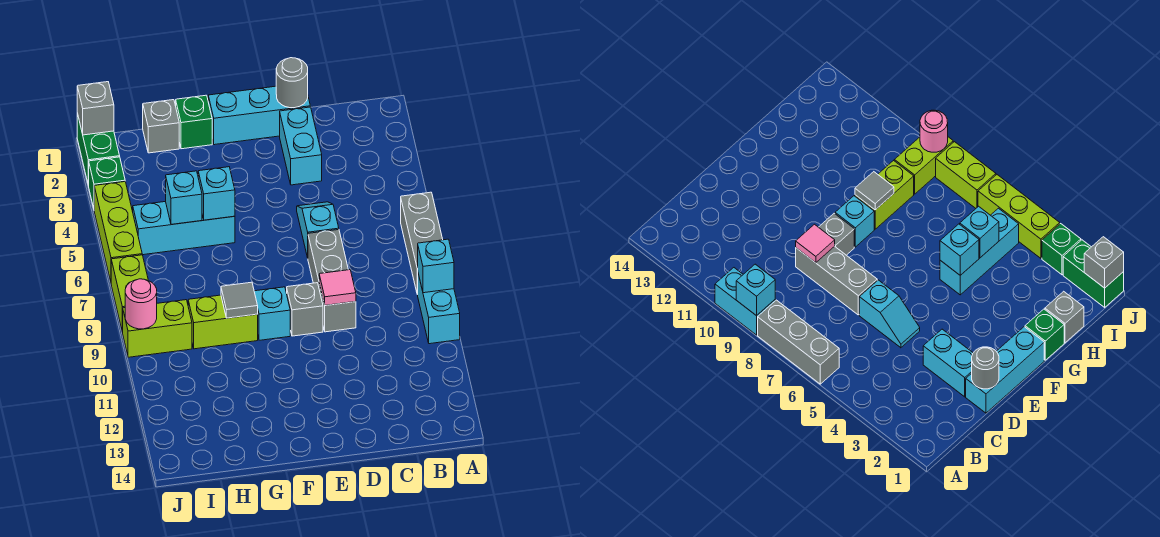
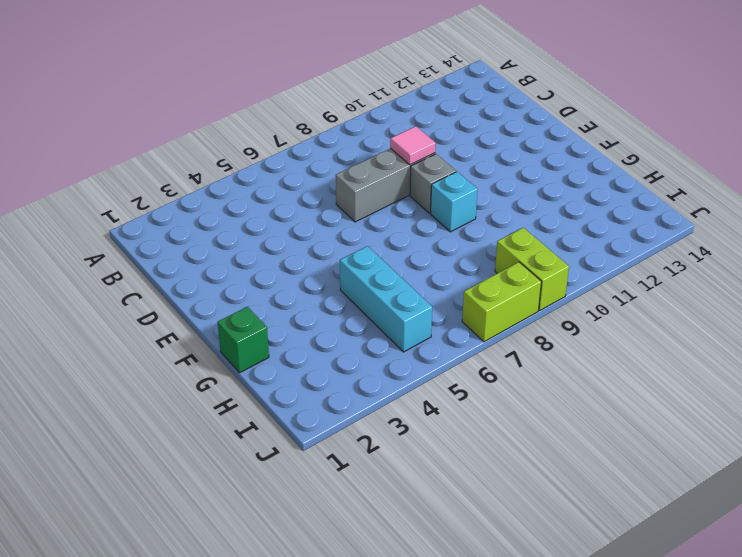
none -> grey brick A6:A8 level 1
none -> cyan brick A9:A10 level 1
none -> cyan brick D1:F1 level 1

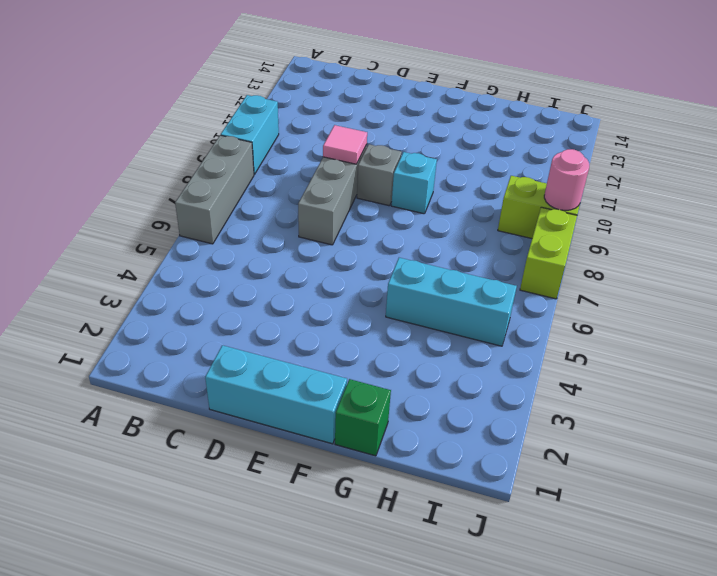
none -> cyan brick D2:D3 level 1
none -> cyan slope D5:D6 level 1 top 6
none -> lime brick G9:H9 level 1

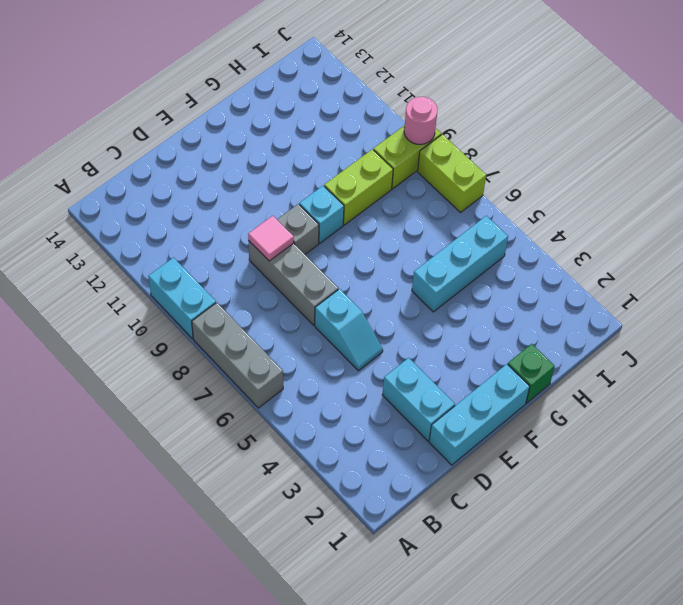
none -> grey brick H1 level 1
none -> green brick J1:J2 level 1
none -> green brick J3 level 1

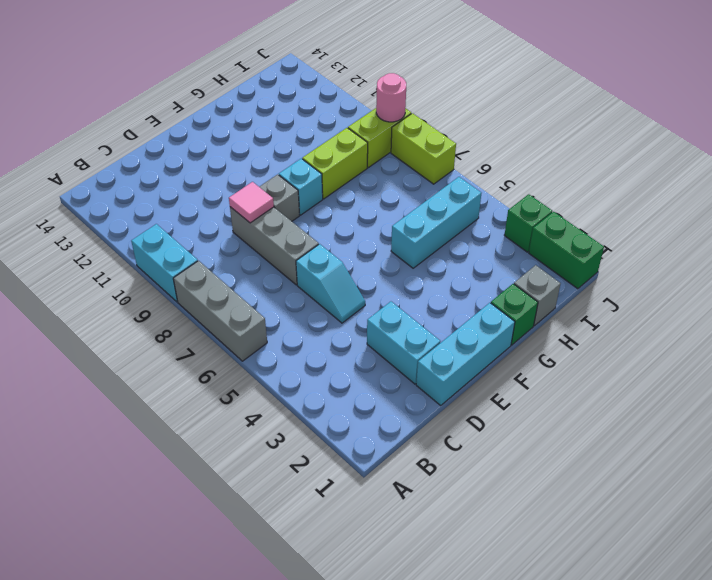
none -> lime brick J4:J6 level 1
none -> cyan brick A9 level 2
none -> grey round brick D1 level 2

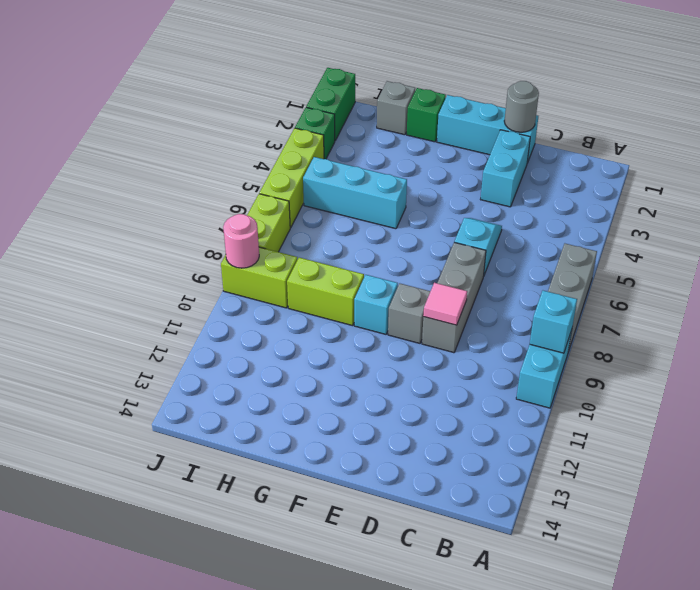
none -> cyan brick G5 level 2
none -> grey tile G9 level 2
none -> cyan brick H5 level 2

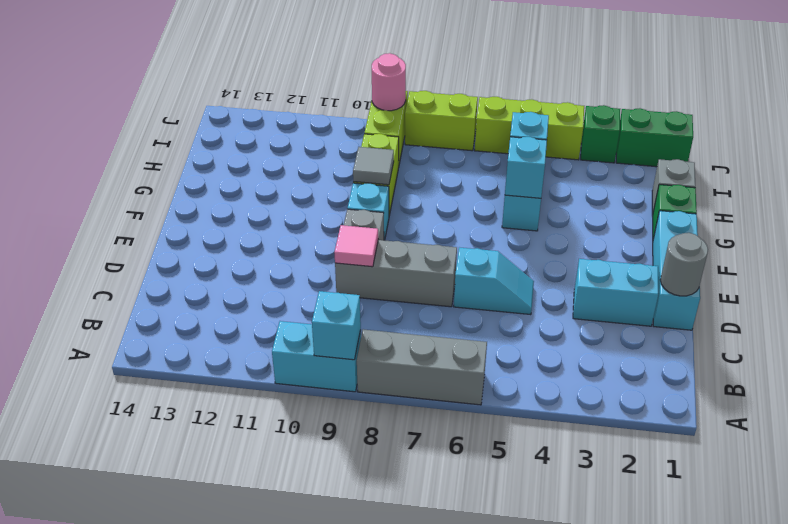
none -> grey brick J1 level 2

